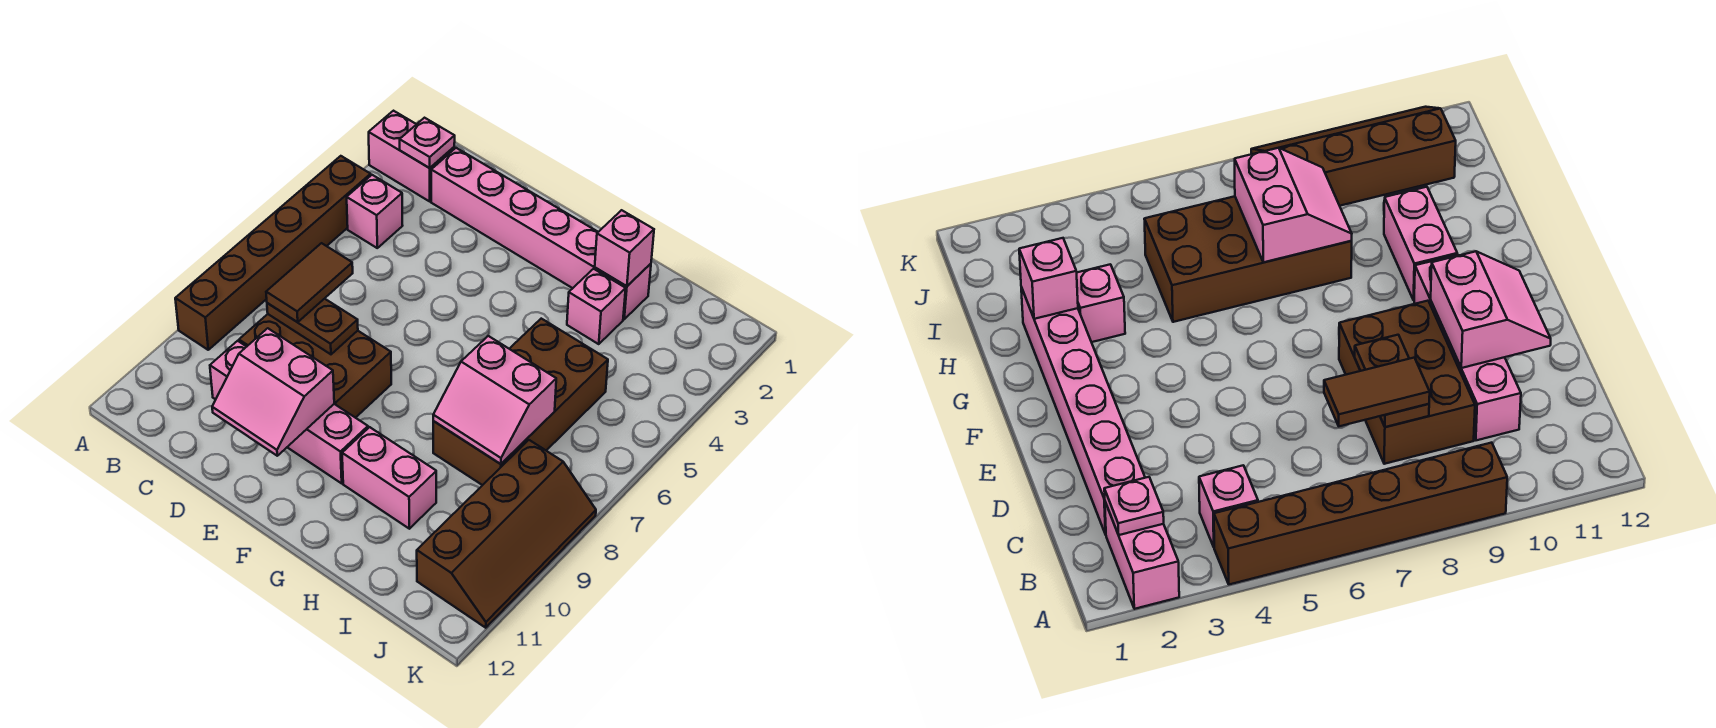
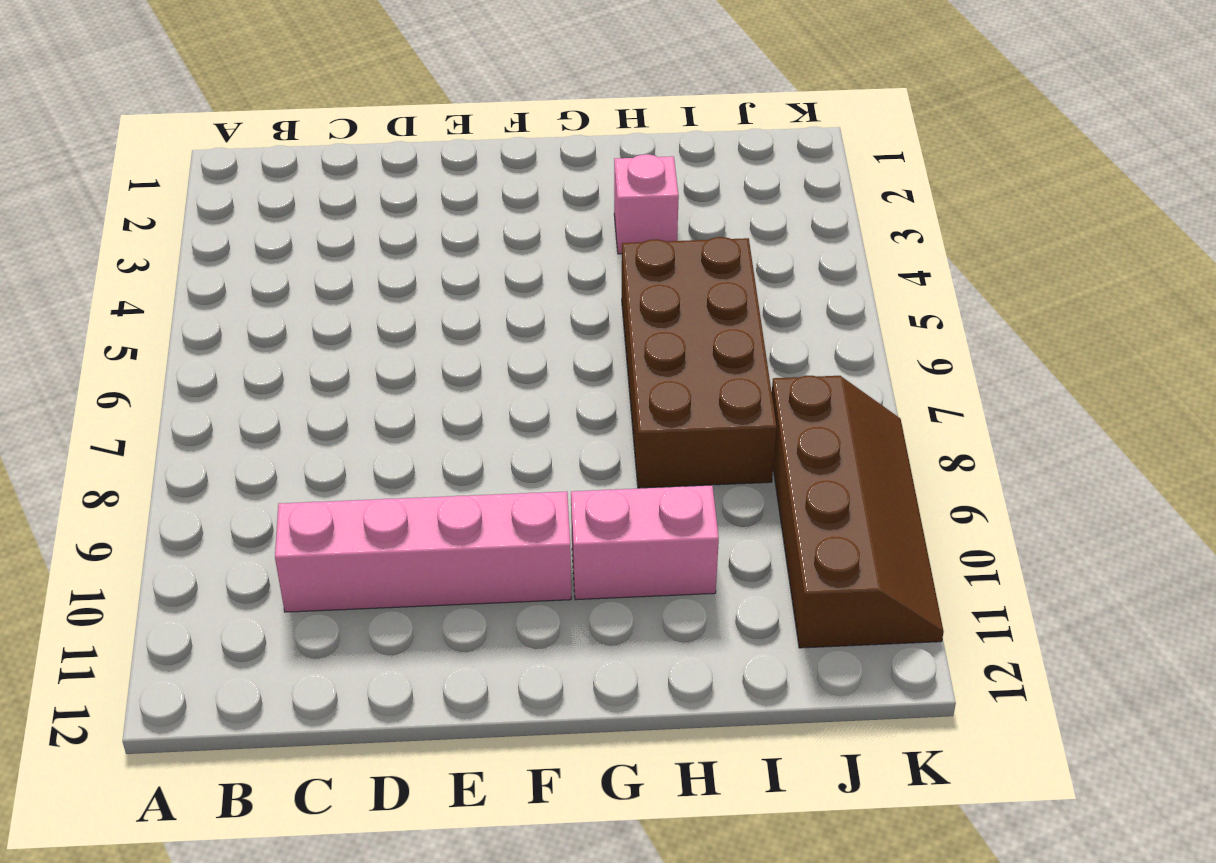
none -> pink brick A2:B2 level 1
none -> brown brick A4:A9 level 1
none -> pink brick B4 level 1

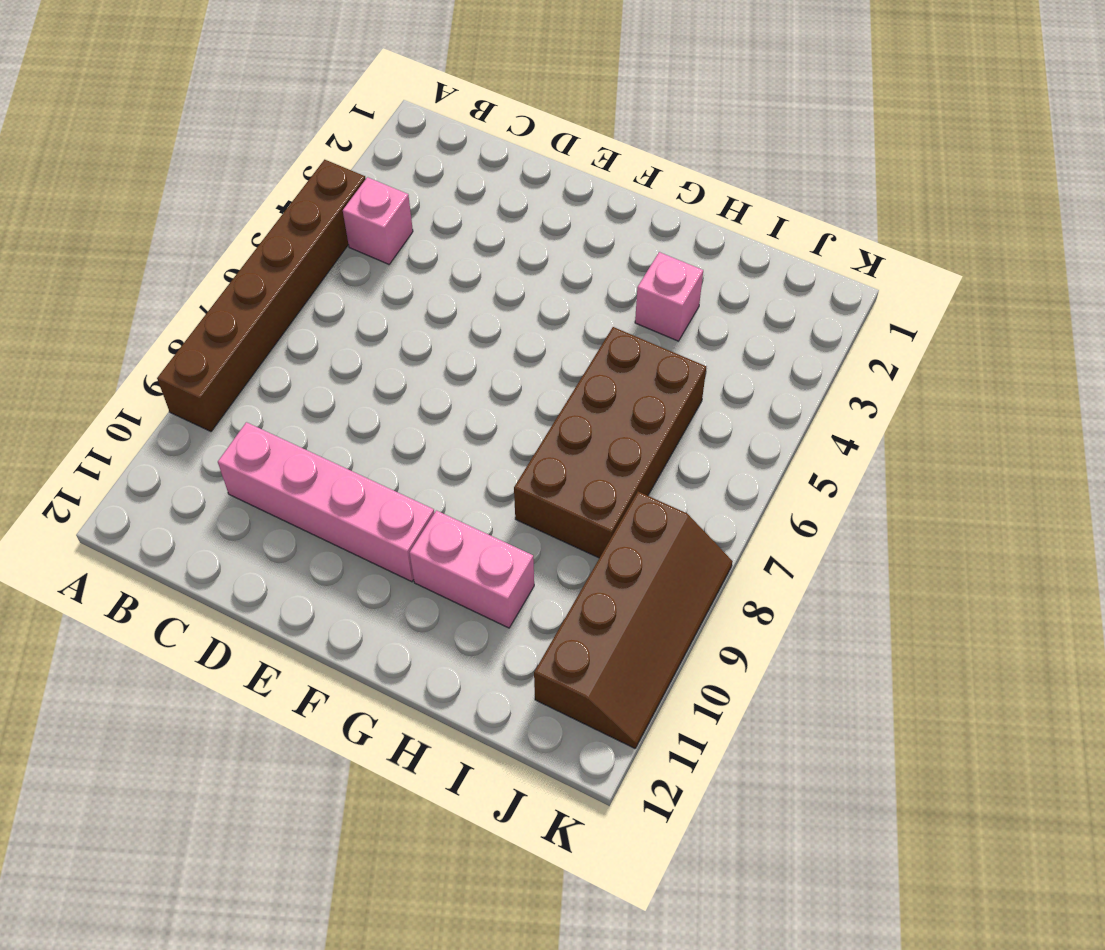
none -> pink brick A2:B2 level 1
none -> pink brick C2:H2 level 1
none -> brown brick C8:E9 level 1

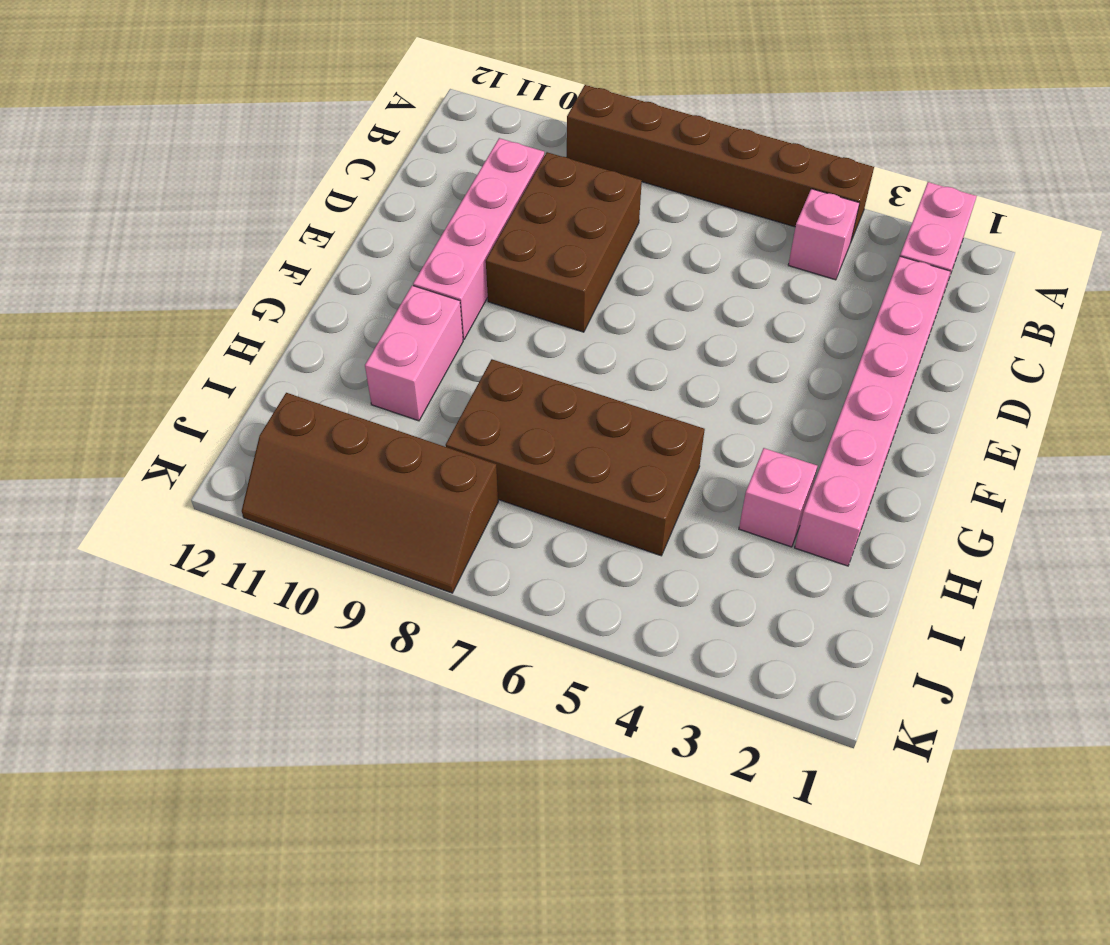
none -> pink plate B2 level 2
none -> brown plate C8:D8 level 2
none -> pink slope D10:E11 level 2 top 10

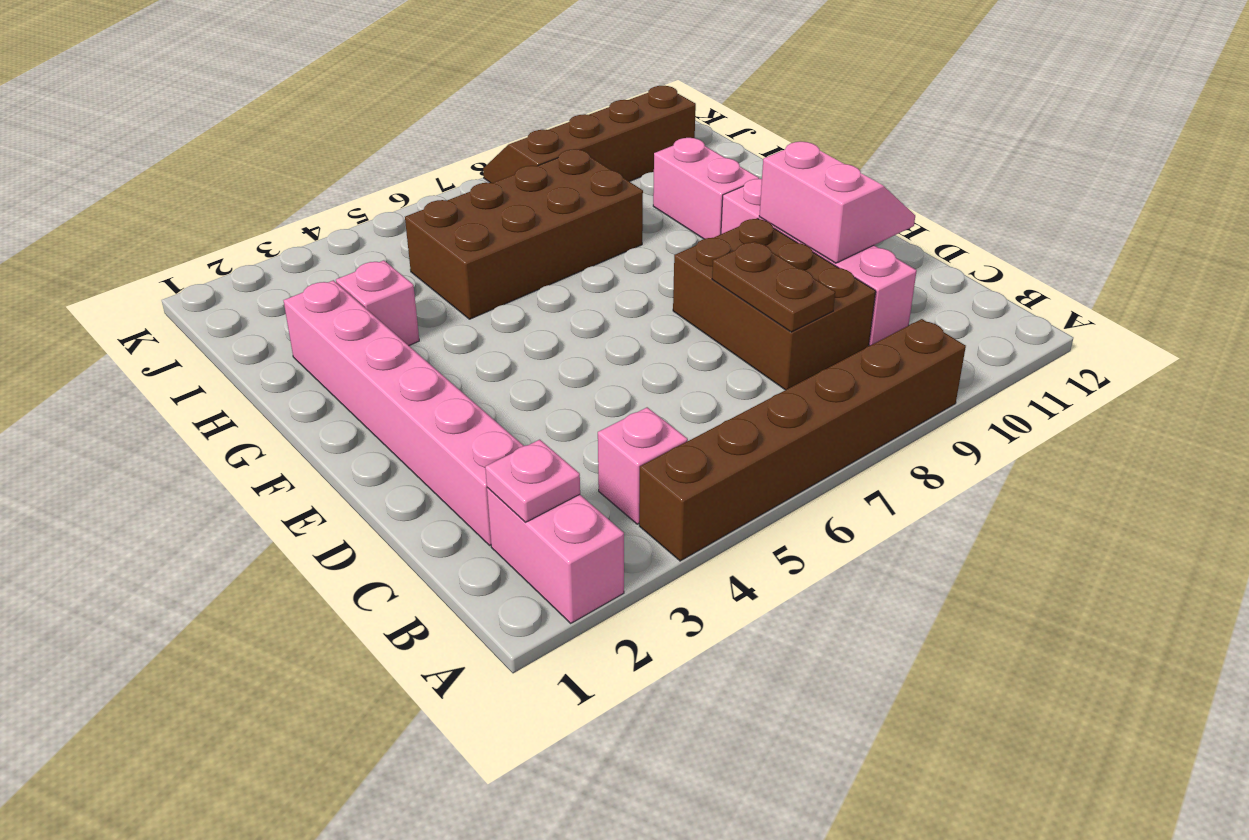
none -> pink brick H2 level 2
none -> pink slope H7:I8 level 2 top 7
none -> brown tile C7:C8 level 3

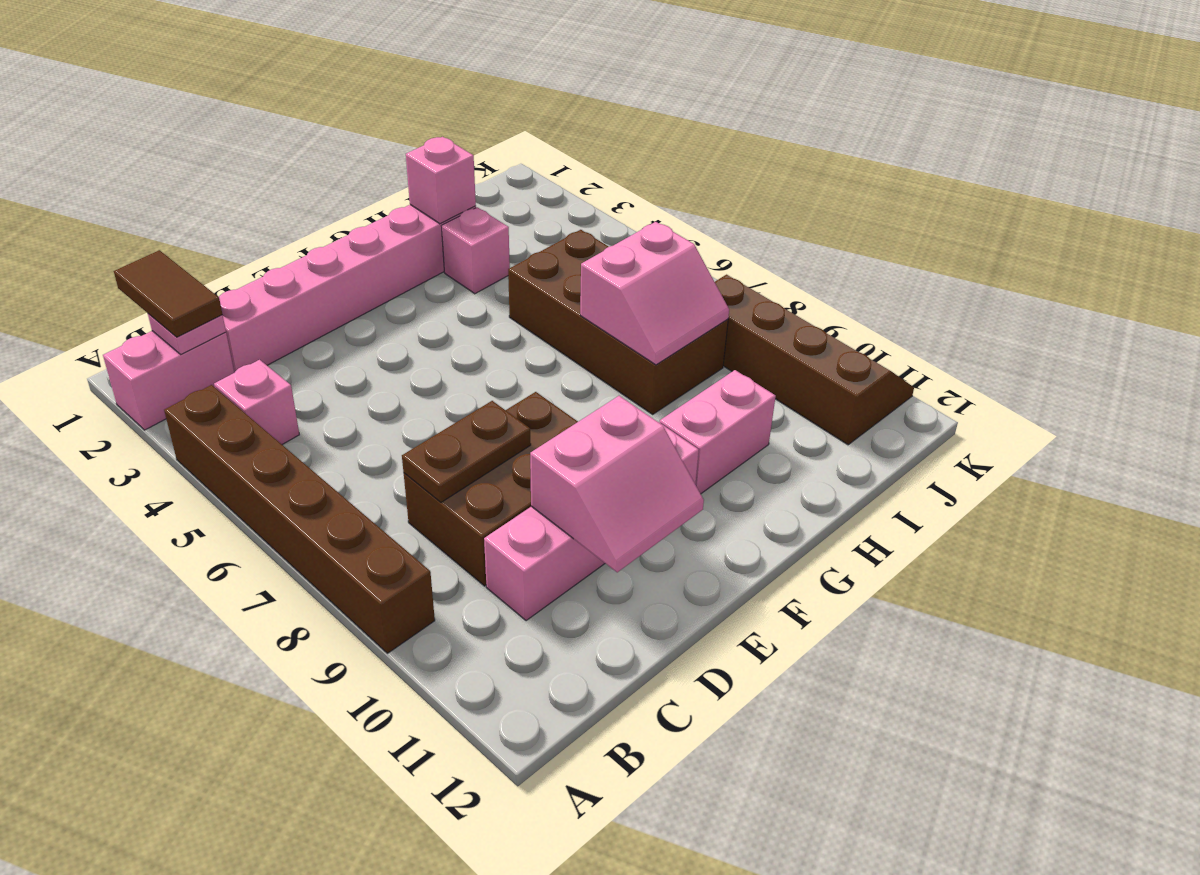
brown tile B1:B2 level 3 -> brown tile C7:C8 level 3

